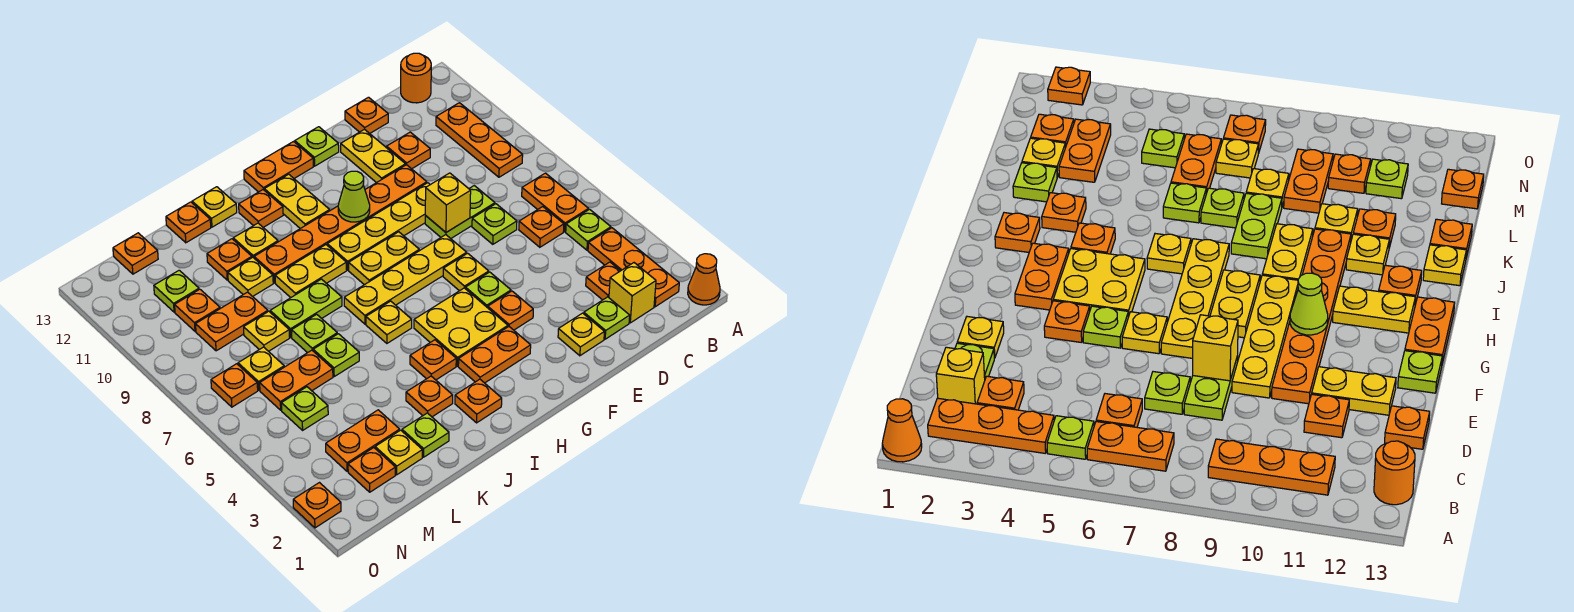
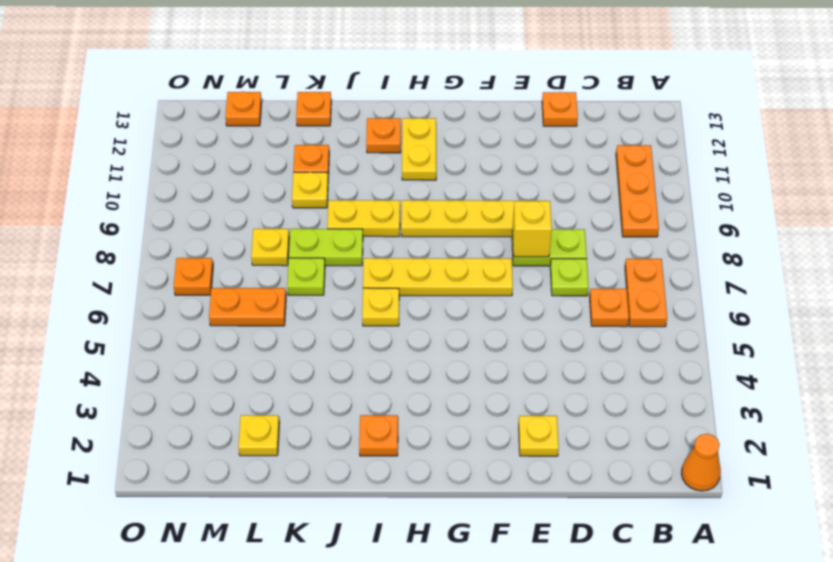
none -> orange plate B2:B4 level 1
none -> lime plate B5 level 1
none -> orange round brick B13 level 1
none -> yellow brick C2 level 1

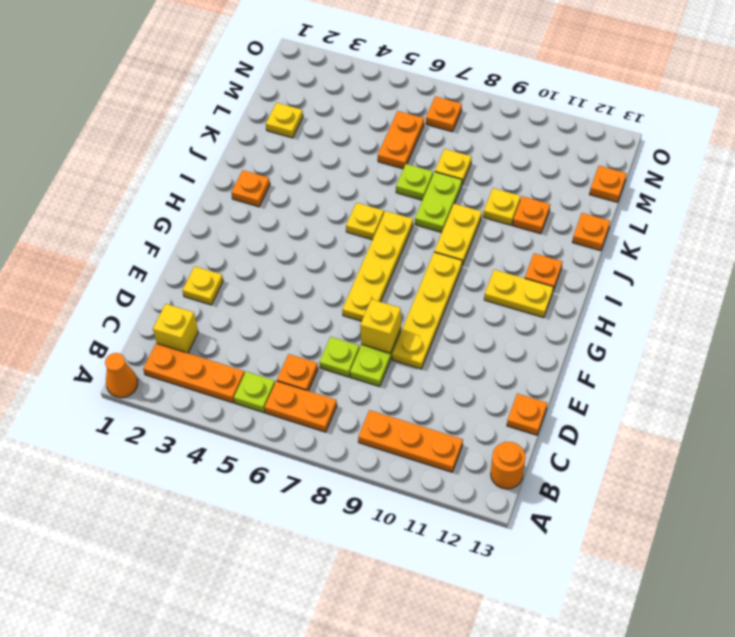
none -> orange plate C3 level 1
none -> lime plate D2 level 1
none -> orange plate D11 level 1
none -> orange plate E10:J10 level 1

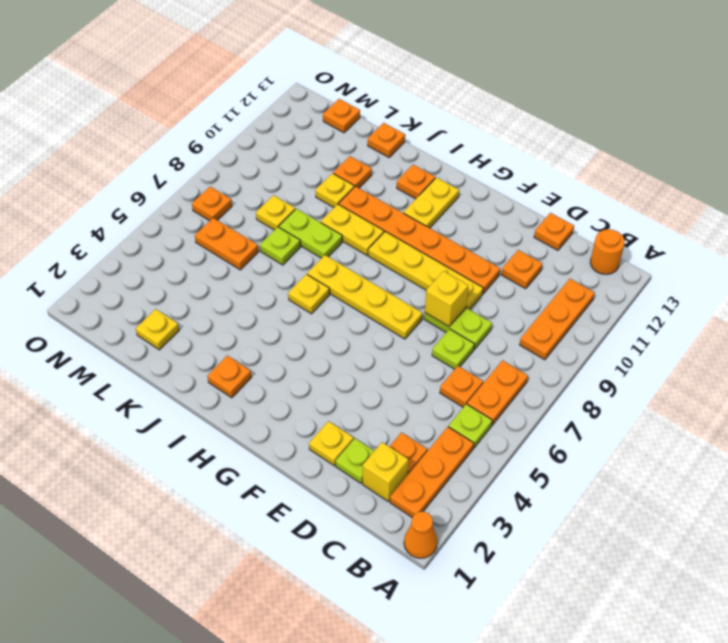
none -> yellow plate E11:E12 level 1
none -> orange plate F4 level 1
none -> lime plate F5 level 1
none -> yellow plate F6 level 1

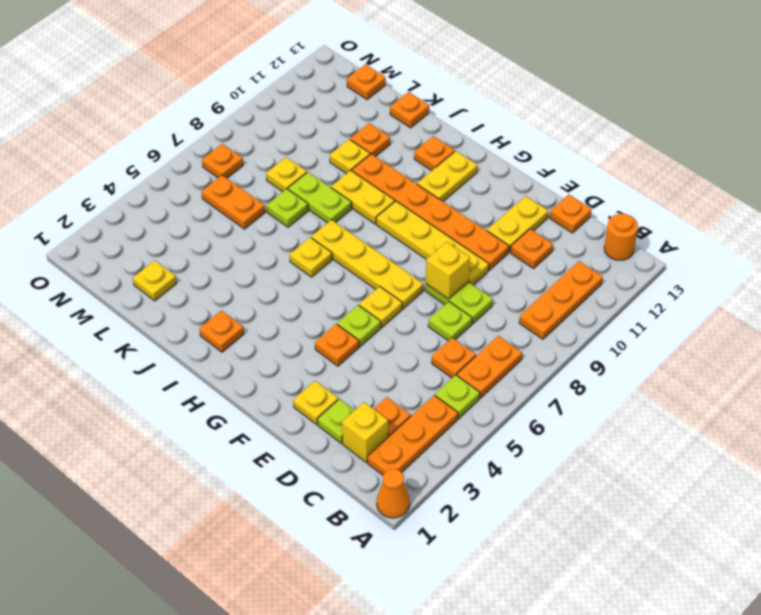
none -> lime plate F13 level 1
none -> orange plate G3:H3 level 1
none -> yellow plate G4:H5 level 1
none -> yellow plate G8:H8 level 1

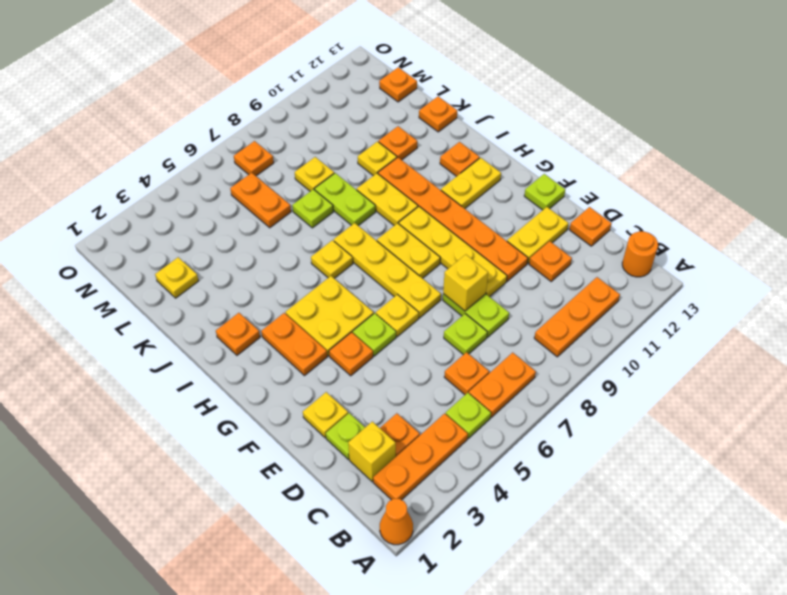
none -> orange plate G13:H13 level 1
none -> orange plate I4 level 1
none -> orange plate J3 level 1
none -> yellow plate J11 level 1

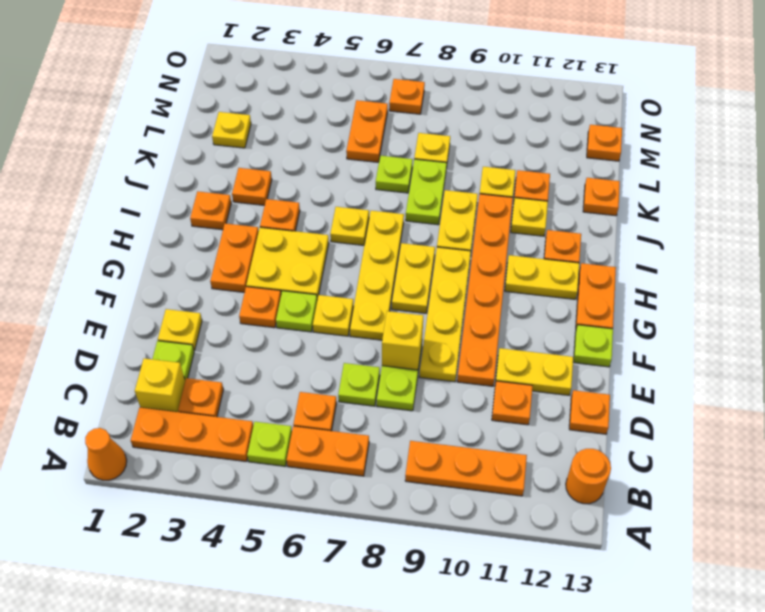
none -> yellow plate J13 level 1
none -> lime plate K2 level 1
none -> lime plate K6 level 1
none -> orange plate L3:M3 level 1

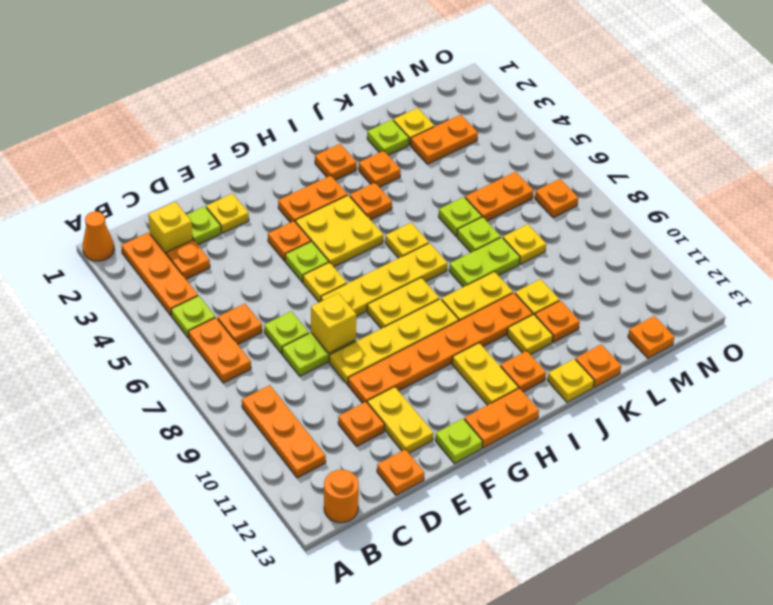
none -> orange plate L9:M9 level 1
none -> orange plate M2 level 1
none -> lime plate M5 level 1
none -> yellow plate M7 level 1

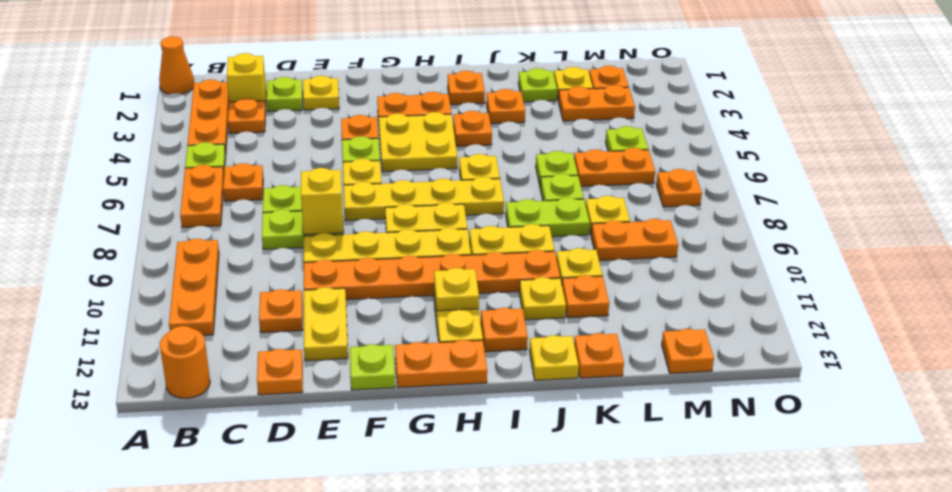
yellow plate H11 level 2 -> yellow plate M7 level 1
none -> orange plate M10 level 1
none -> lime plate M11 level 1
none -> orange plate O2 level 1
none -> lime cone G10 level 2

